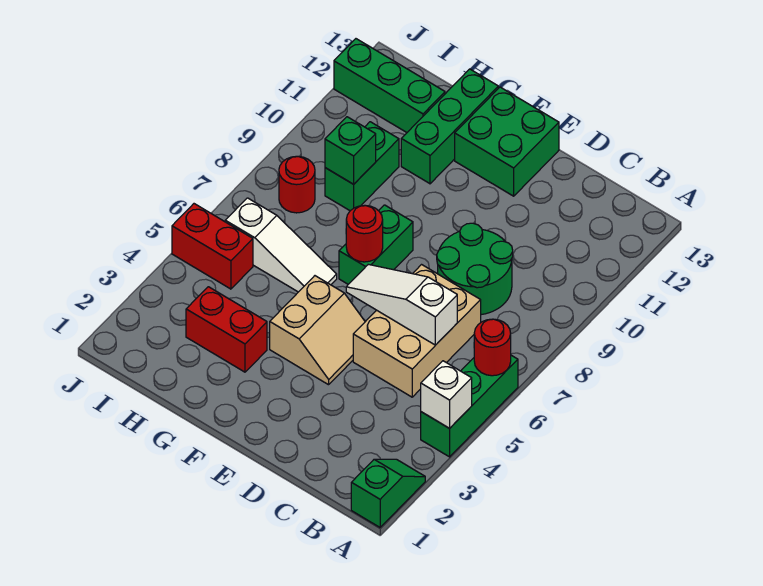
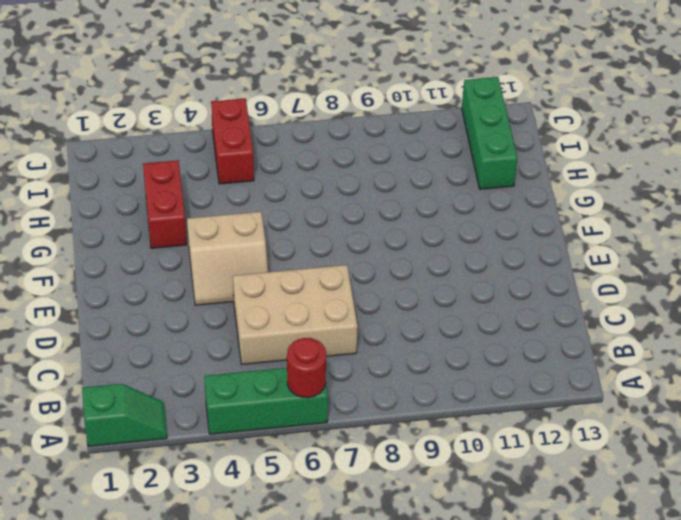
none -> green round brick C8:D9 level 1
none -> green brick E12:F13 level 1
none -> green brick F7:F8 level 1

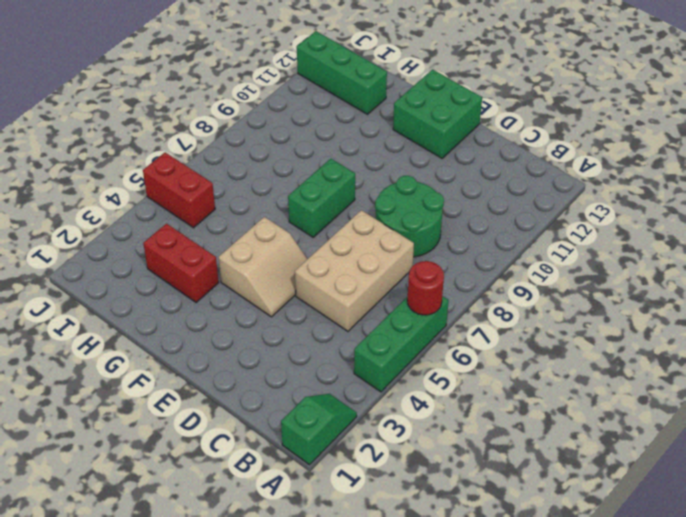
none -> white slope G6:I6 level 1 top I
none -> green brick G11:G13 level 1
none -> green brick H9:H10 level 1

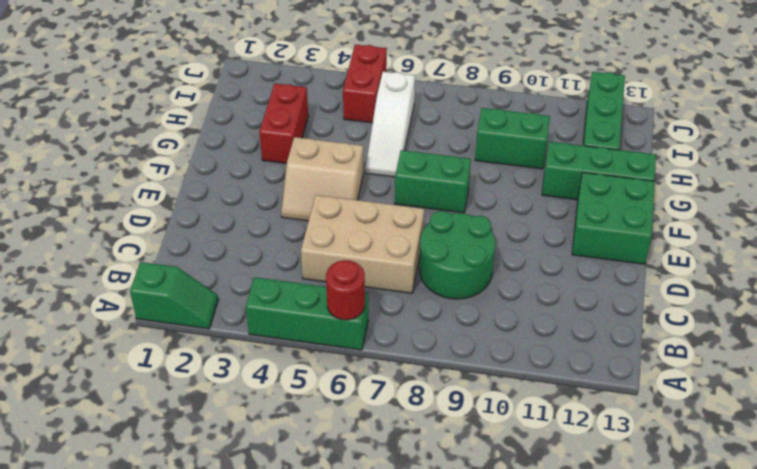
none -> red round brick I8 level 1
none -> white brick A4 level 2
none -> white slope C6:E6 level 2 top C

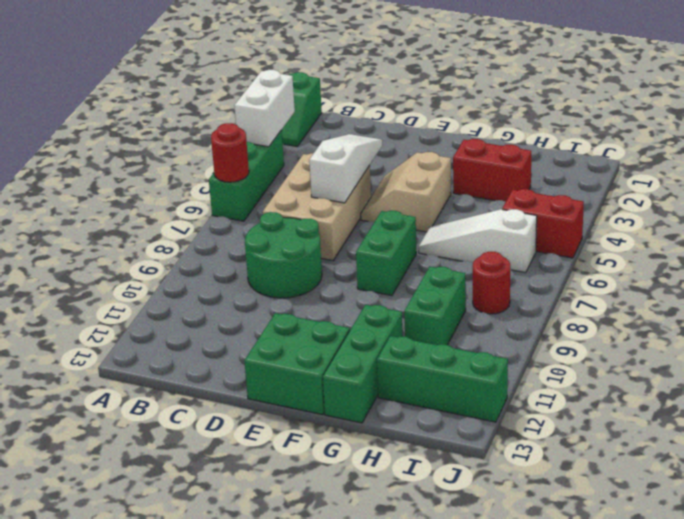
white brick A3:A4 level 2 -> white brick A4 level 2
white slope D4:D6 level 2 top 6 -> white slope C6:E6 level 2 top C
none -> red round brick F7 level 2
none -> green brick H9 level 2

